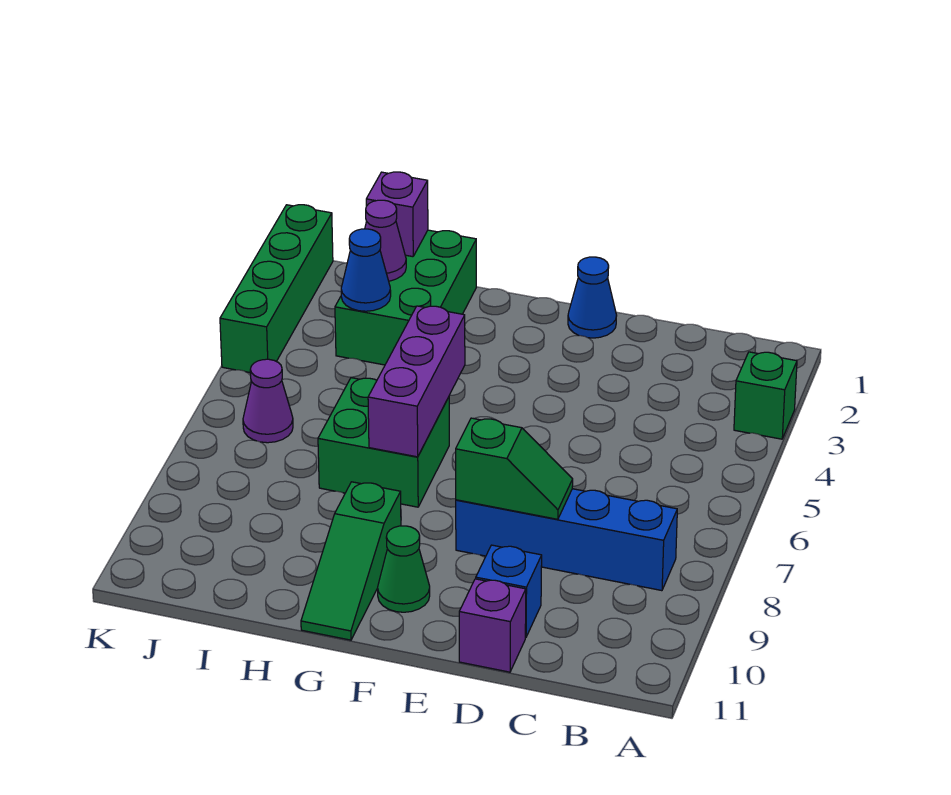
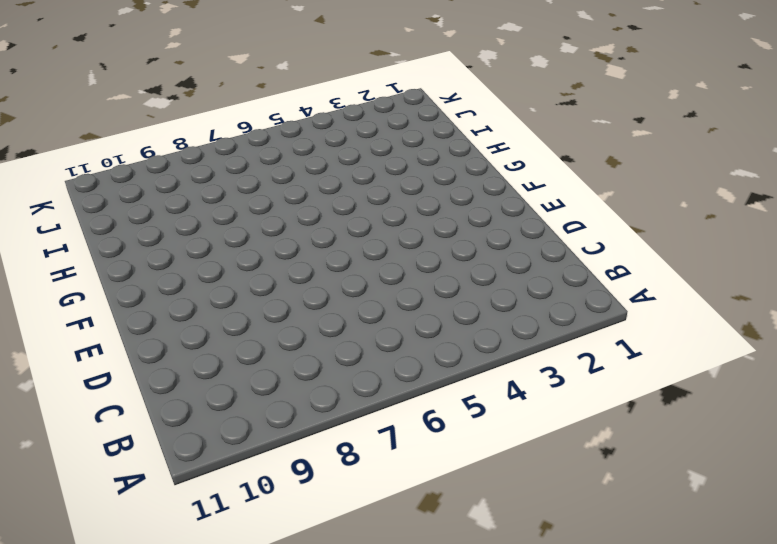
none -> green brick A3 level 1
none -> blue brick B8:E8 level 1
none -> blue brick D10 level 1

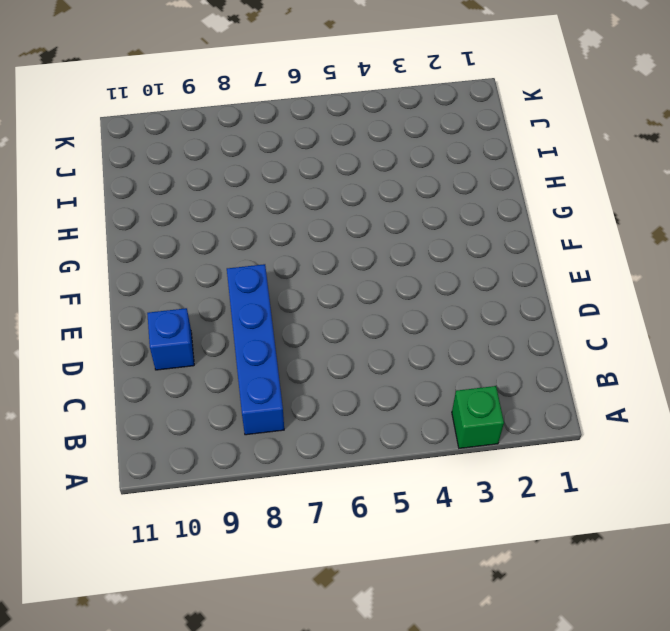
none -> purple brick D11 level 1
none -> blue cone E1 level 1
none -> green cone F10 level 1

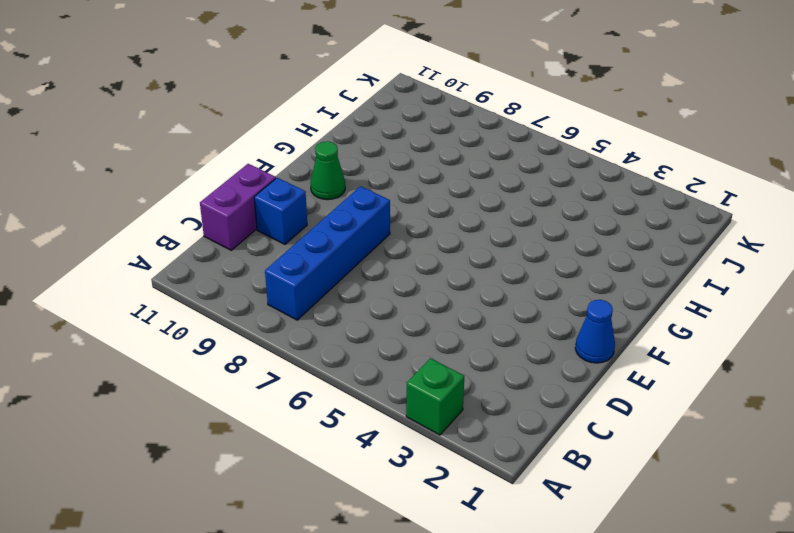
purple brick C11:D11 level 1 -> purple brick D11 level 1
none -> green brick G6:H7 level 1
none -> green slope G9:G11 level 1 top 9
none -> green brick H1:I3 level 1

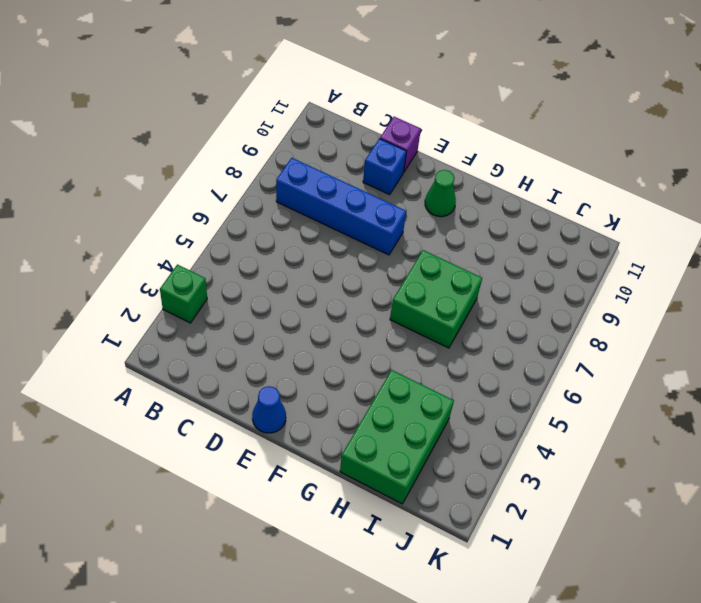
none -> green slope G9:G11 level 1 top 9
none -> purple cone J6 level 1
none -> green brick K1:K4 level 1

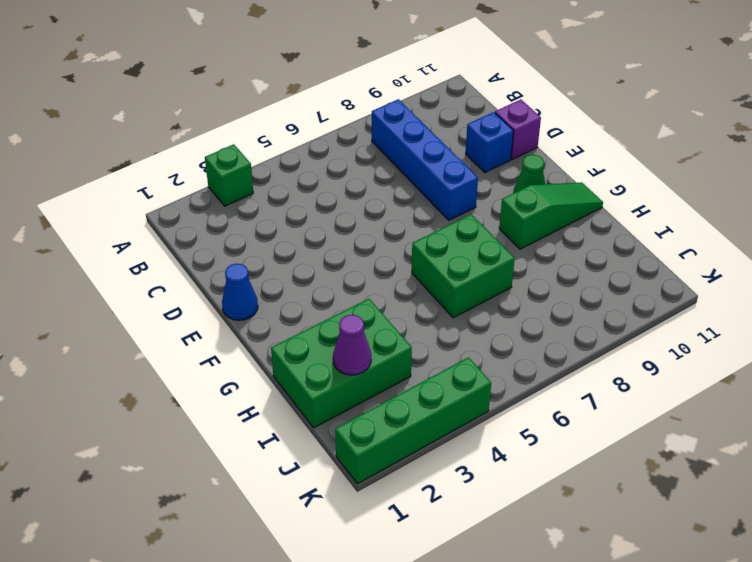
none -> purple cone J6 level 1
none -> green slope D8:E8 level 2 top E
none -> purple brick G5:G7 level 2

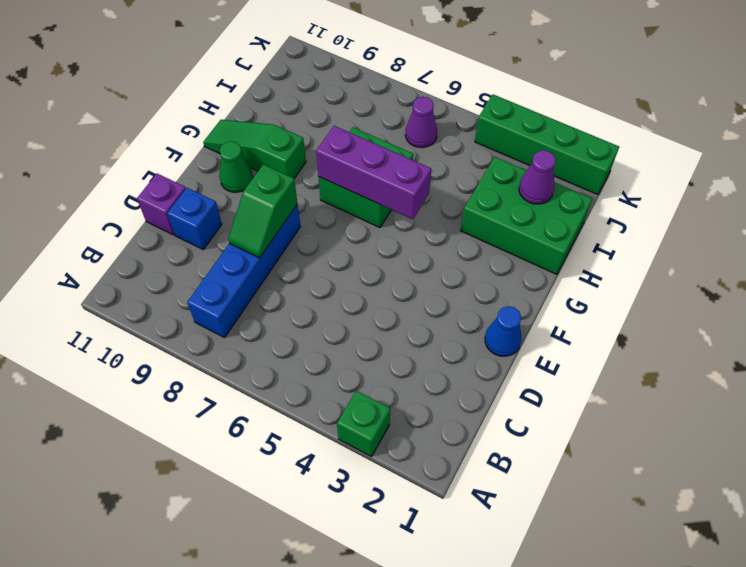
none -> purple brick I1 level 2
none -> blue cone I3 level 2

